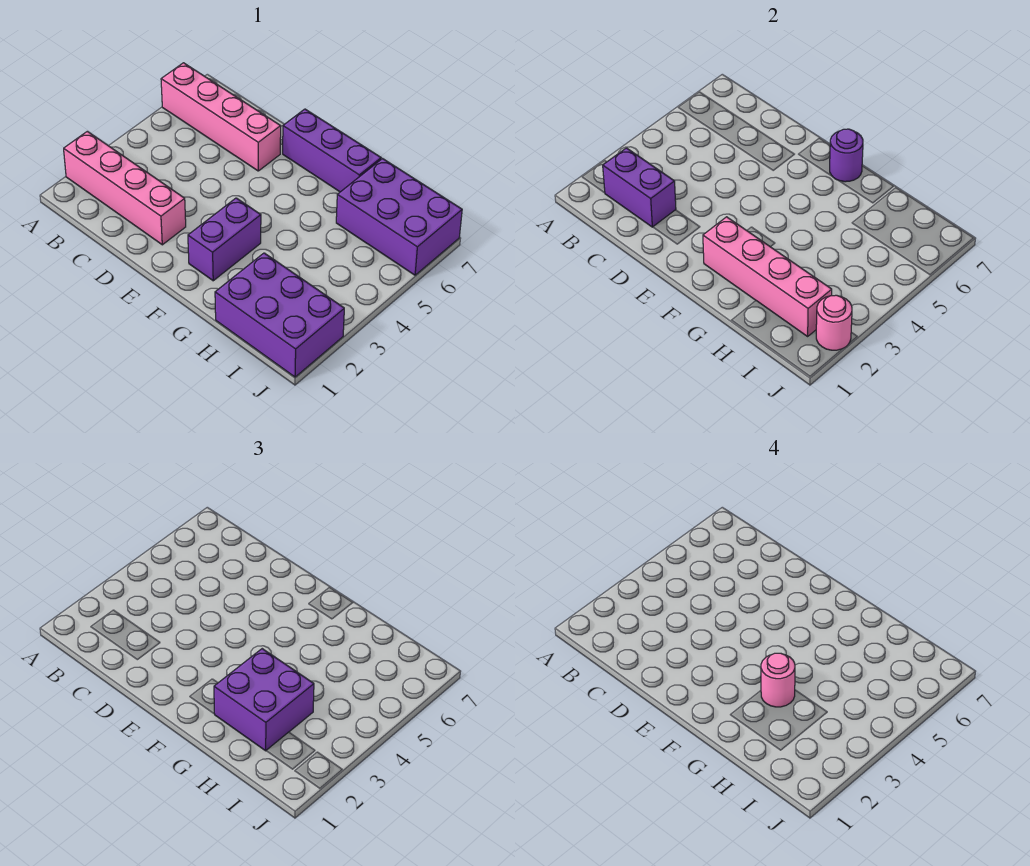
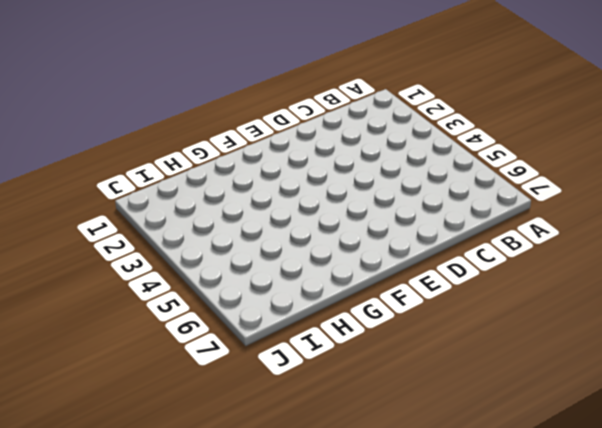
none -> pink brick A2:D2 level 1
none -> pink brick A6:D6 level 1
none -> purple brick E7:G7 level 1

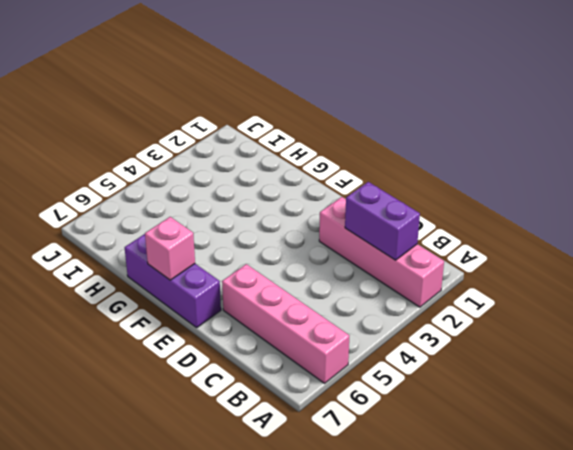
pink brick F7 level 2 -> purple round brick F7 level 2
none -> purple brick F2:F3 level 1
none -> purple brick H1:J2 level 1
none -> purple brick H6:J7 level 1

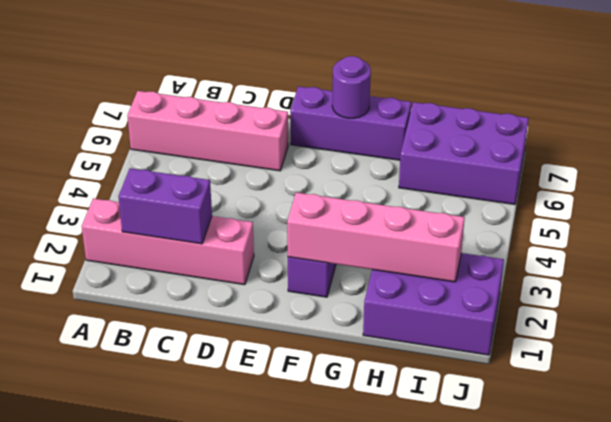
none -> pink round brick J2 level 2
none -> purple brick G2:H3 level 3
none -> pink round brick G3 level 4

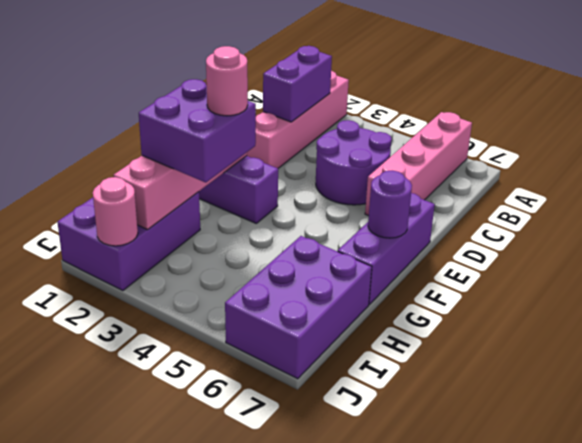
purple round brick C4:D5 level 1 -> none

